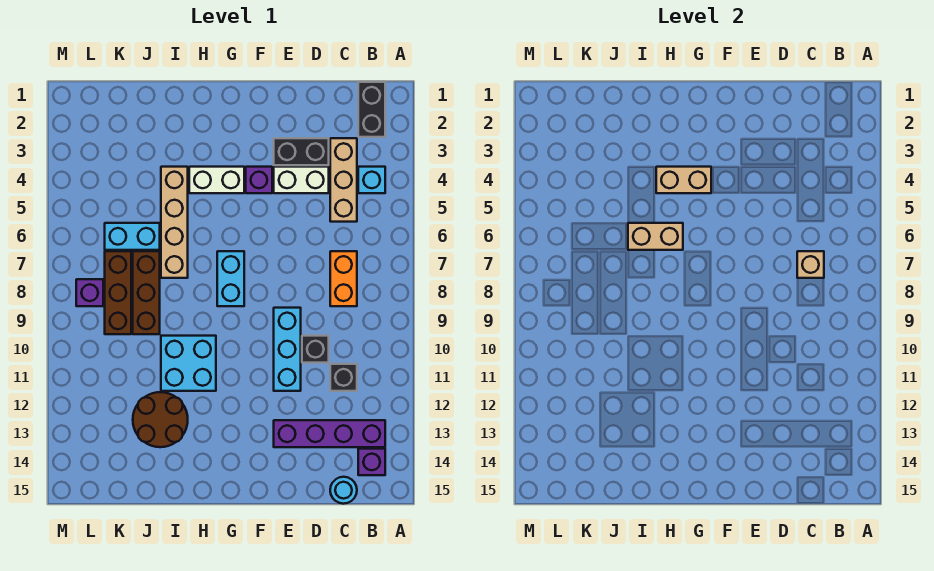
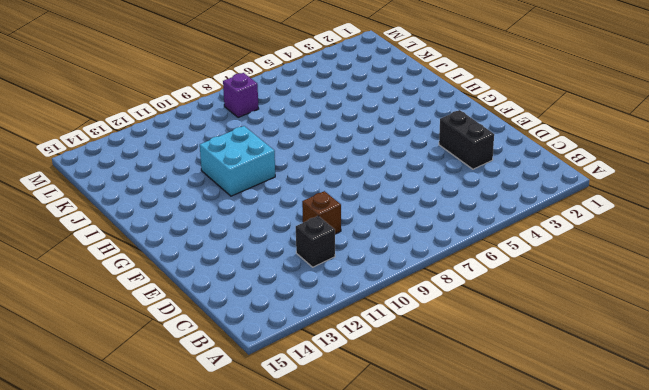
brown brick D10 level 1 -> black brick D10 level 1
none -> black brick B1:B2 level 1
none -> cyan brick B4 level 1
none -> purple brick B13:E13 level 1

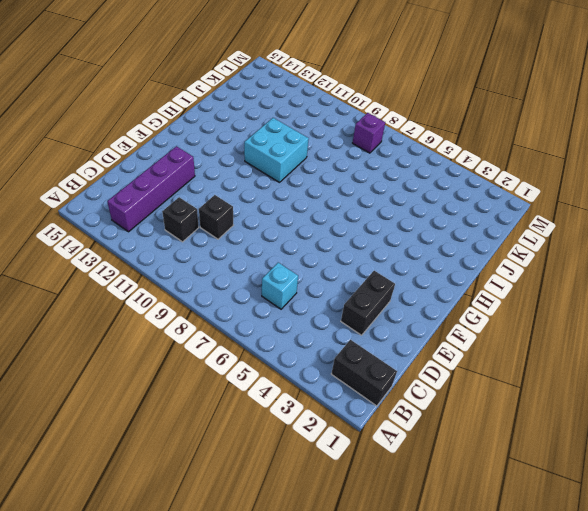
cyan brick C6 level 1 -> cyan brick B4 level 1
none -> purple brick B14 level 1
none -> tan brick C3:C5 level 1
none -> orange brick C7:C8 level 1

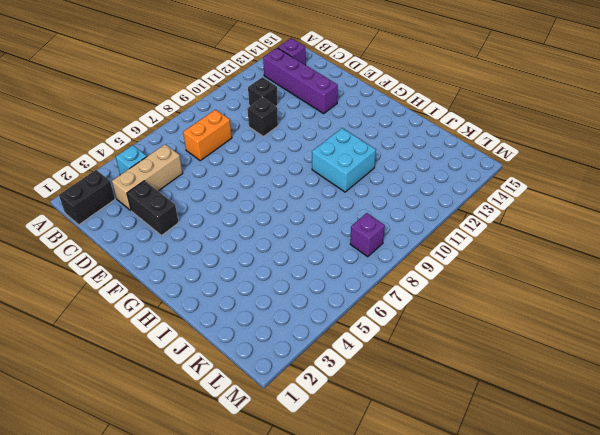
none -> cyan round brick C15 level 1
none -> white brick D4:E4 level 1
none -> cyan brick E9:E11 level 1

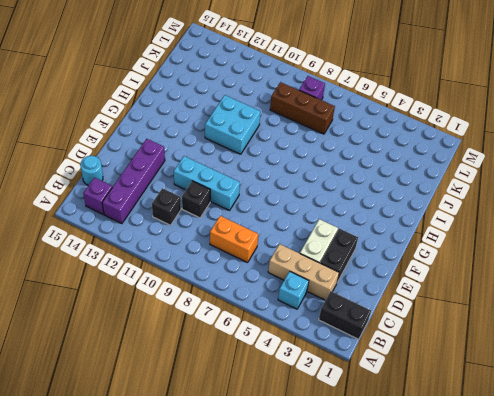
none -> purple brick F4 level 1
none -> white brick G4:H4 level 1
none -> cyan brick G7:G8 level 1

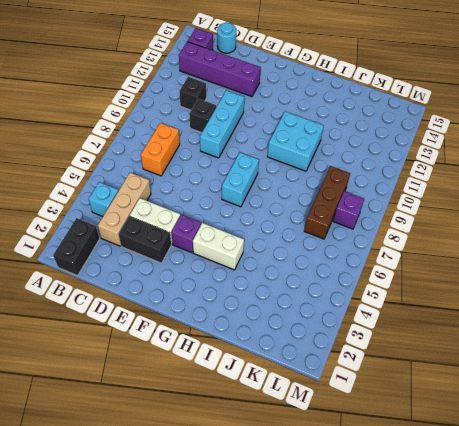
none -> tan brick I4:I7 level 1
none -> brown round brick I12:J13 level 1
none -> cyan brick J6:K6 level 1

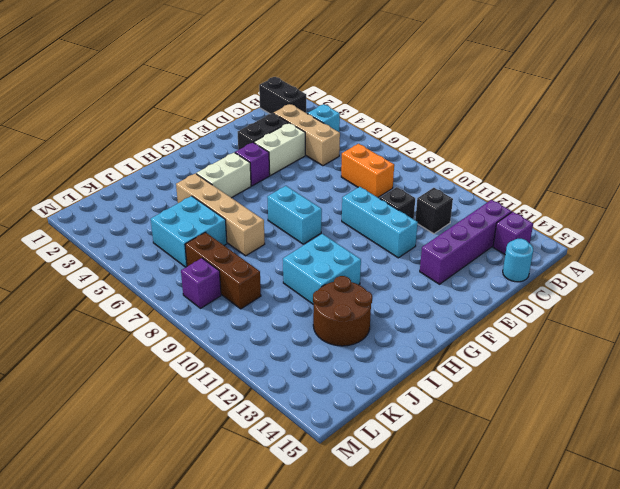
cyan brick J5:K6 level 1 -> cyan brick J6:K6 level 1
none -> brown brick J7:J9 level 1
none -> tan brick C7 level 2
none -> tan brick G4:H4 level 2

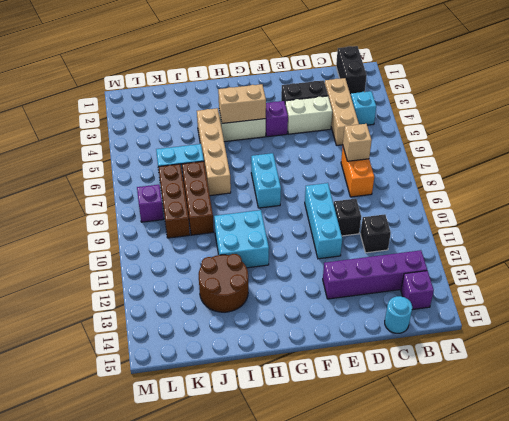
none -> tan brick H6:I6 level 2

